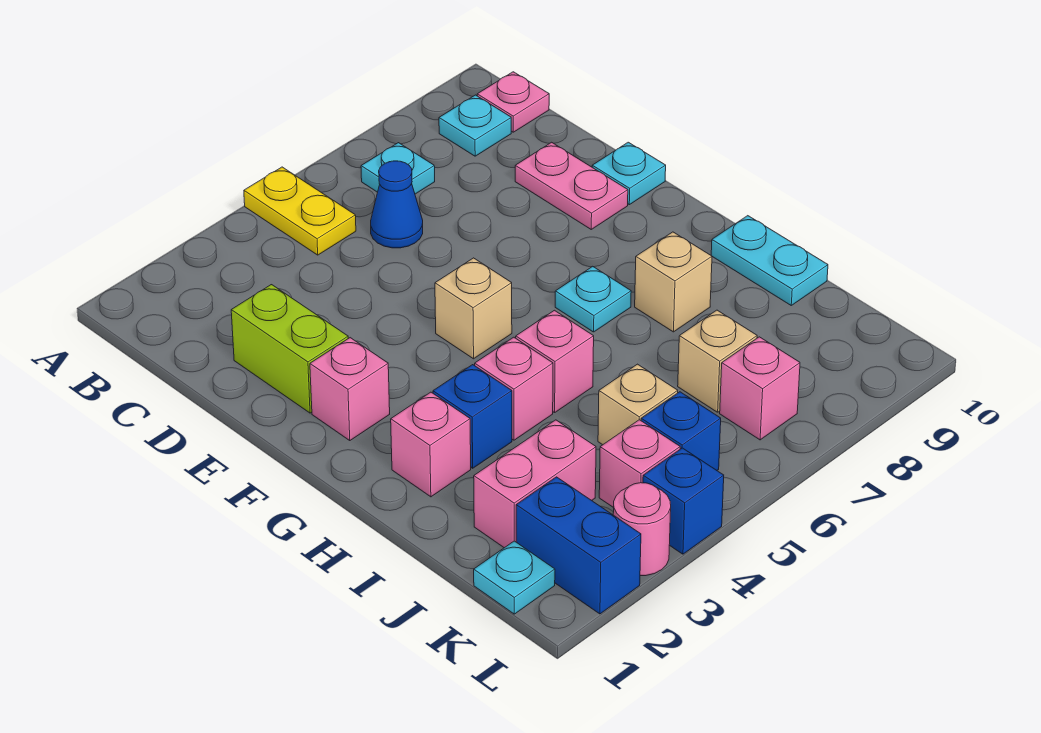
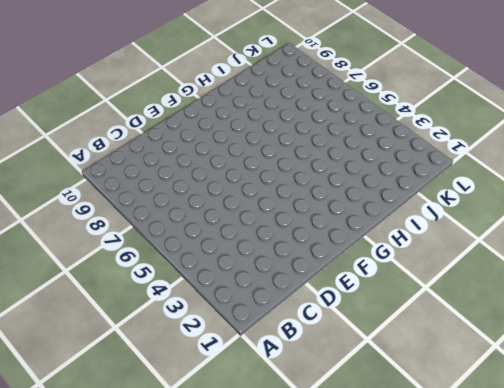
none -> yellow plate A5:B5 level 1
none -> cyan plate B7 level 1
none -> cyan plate B9 level 1

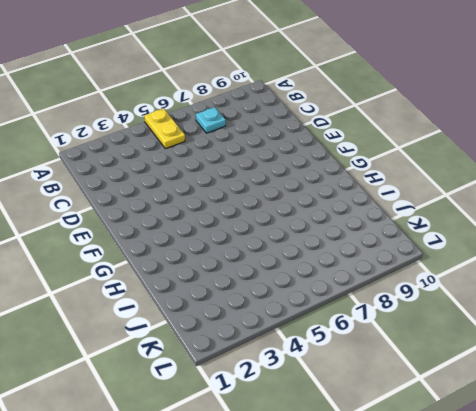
none -> cyan plate B9 level 1
none -> pink plate B10 level 1
none -> blue cone C6 level 1

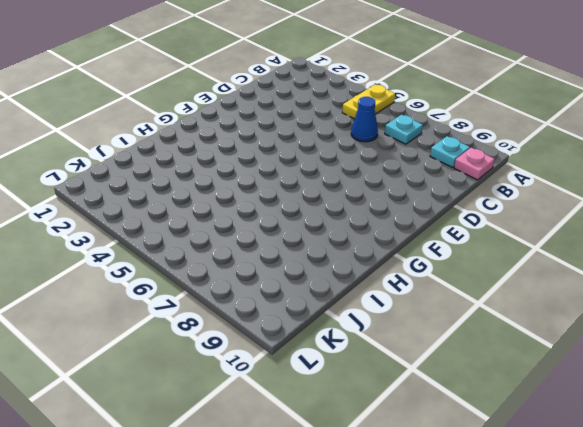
none -> lime brick D2:E2 level 1
none -> pink plate D9:E9 level 1
none -> cyan plate E10 level 1

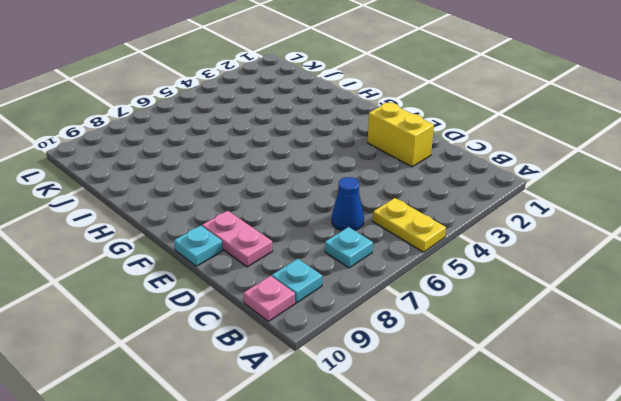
yellow brick D2:E2 level 1 -> lime brick D2:E2 level 1
none -> pink brick F2 level 1
none -> tan brick F5 level 1
none -> cyan plate G7 level 1

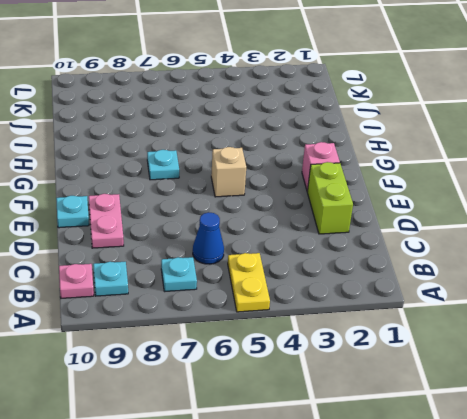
none -> pink brick H2 level 1
none -> blue brick H3 level 1
none -> pink brick H4 level 1

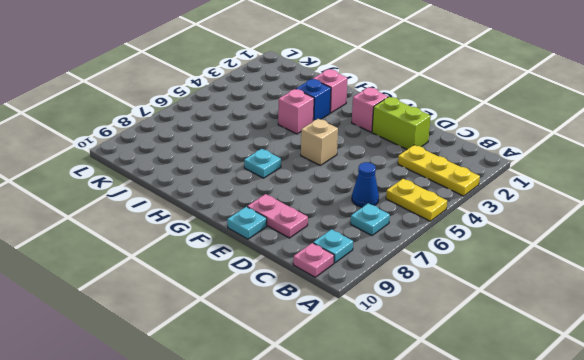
yellow plate A3:C3 level 1 -> none
none -> pink brick H5 level 1
none -> tan brick H8 level 1
none -> cyan plate H10:I10 level 1

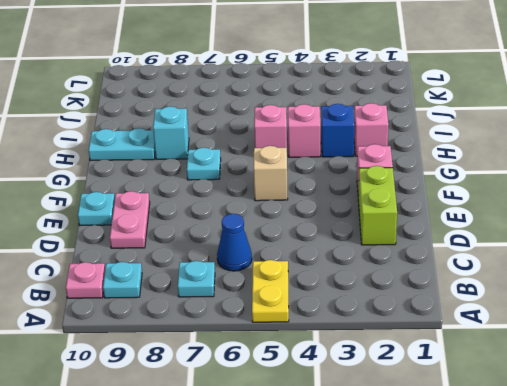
cyan brick H8 level 1 -> tan brick H8 level 1
cyan plate H9:H10 level 1 -> cyan plate H10:I10 level 1
none -> pink brick J2:J3 level 1
none -> tan brick J5 level 1
none -> tan brick J7 level 1

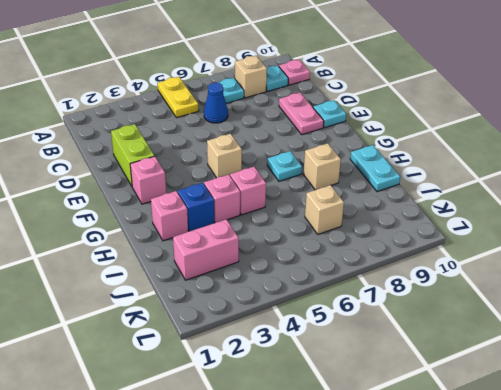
tan brick B8 level 1 -> tan brick J5 level 1
none -> cyan plate K1 level 1
none -> blue brick K2:L2 level 1
none -> pink brick K4 level 1

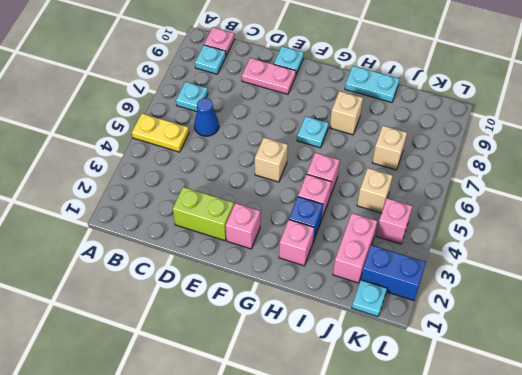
none -> blue brick K5 level 1
none -> pink brick K7 level 1
none -> pink round brick L3 level 1

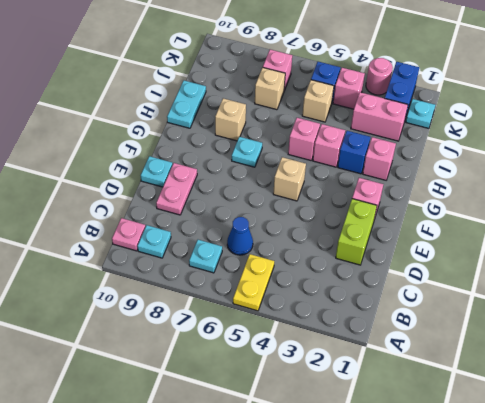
none -> blue brick L4 level 1

